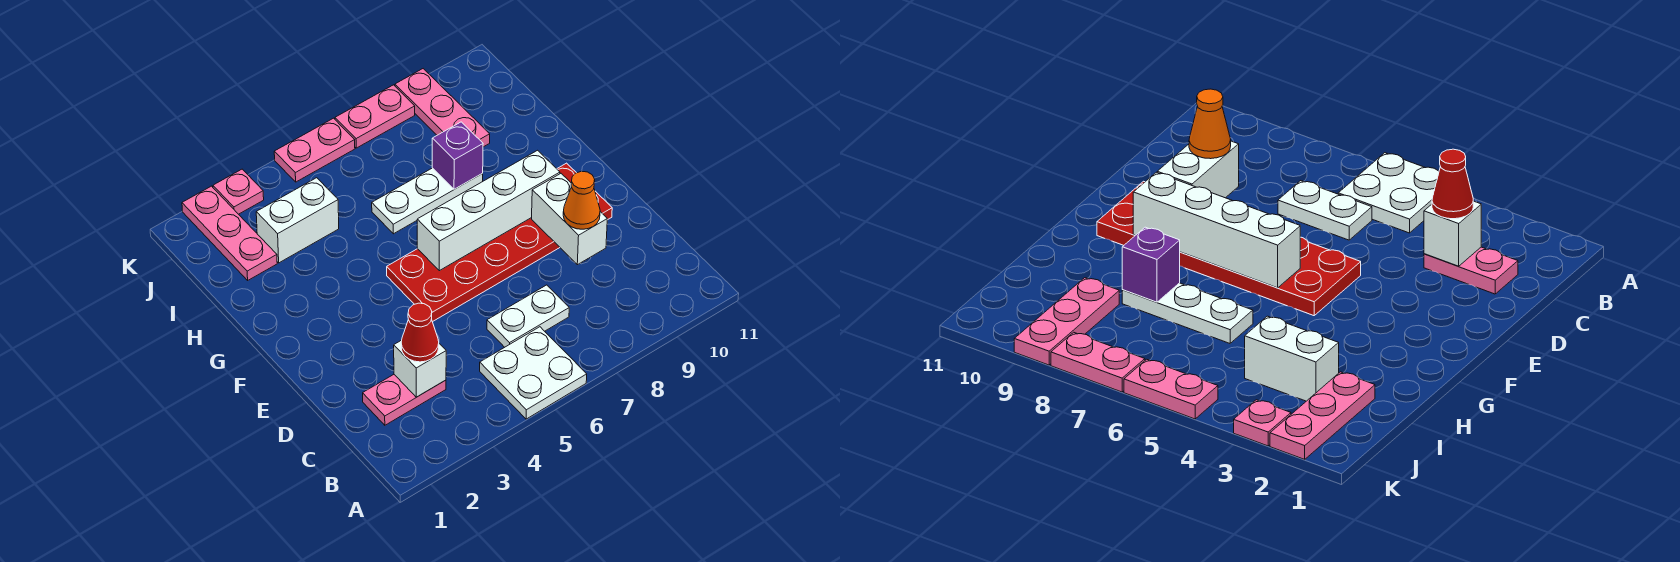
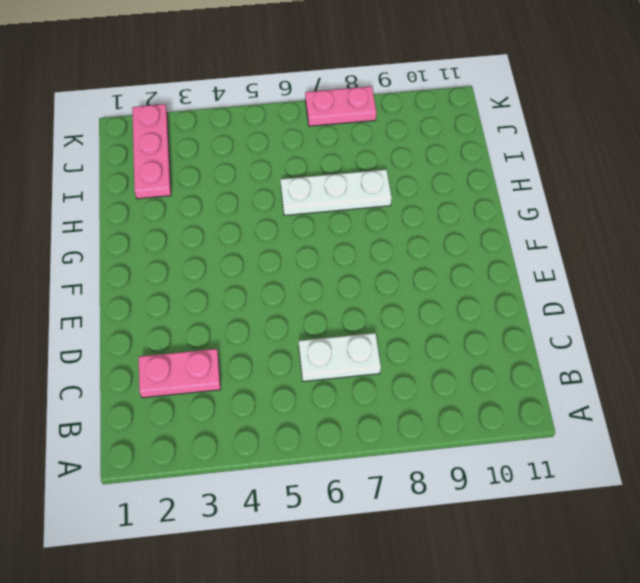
none -> white plate A5:B6 level 1
none -> red plate E5:F10 level 1
none -> white brick I3:I4 level 1

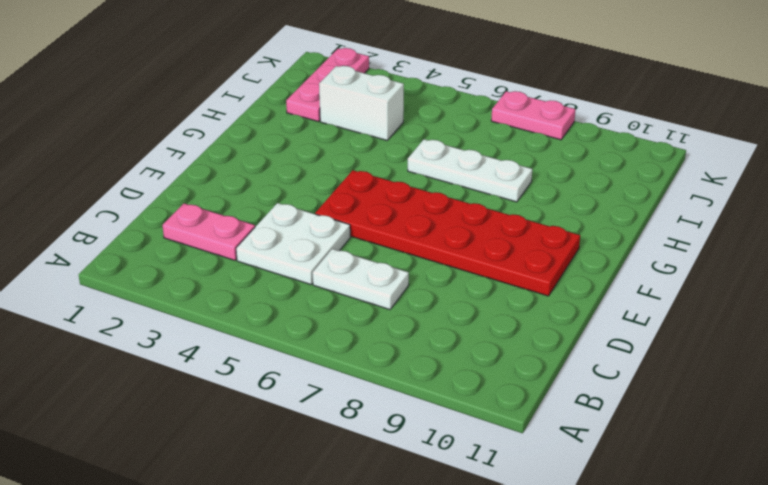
white plate C4:D5 level 1 -> white plate A5:B6 level 1
none -> pink plate I9:K9 level 1
none -> pink plate K3 level 1
none -> pink plate K5:K6 level 1

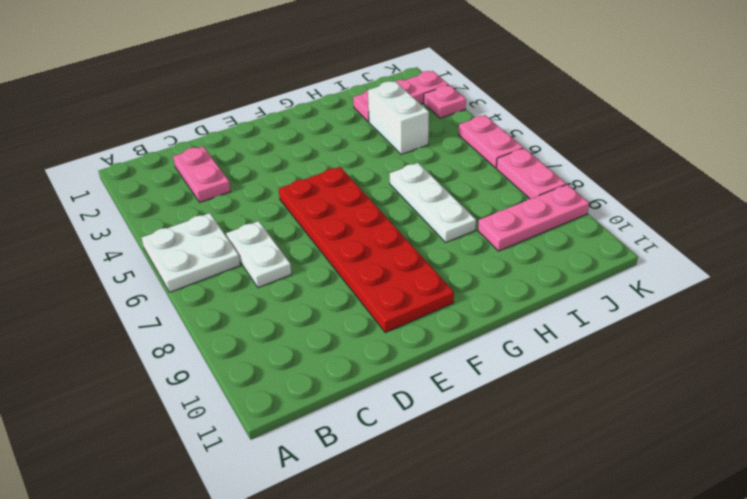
none -> white brick C3 level 2
none -> white brick D9:E9 level 2
none -> white brick F6:F9 level 2

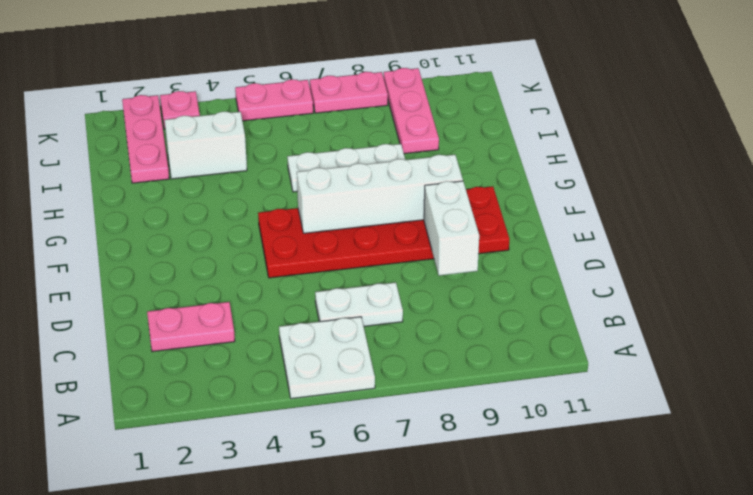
none -> white brick C3 level 2
none -> purple brick H8 level 2
none -> red cone C3 level 3

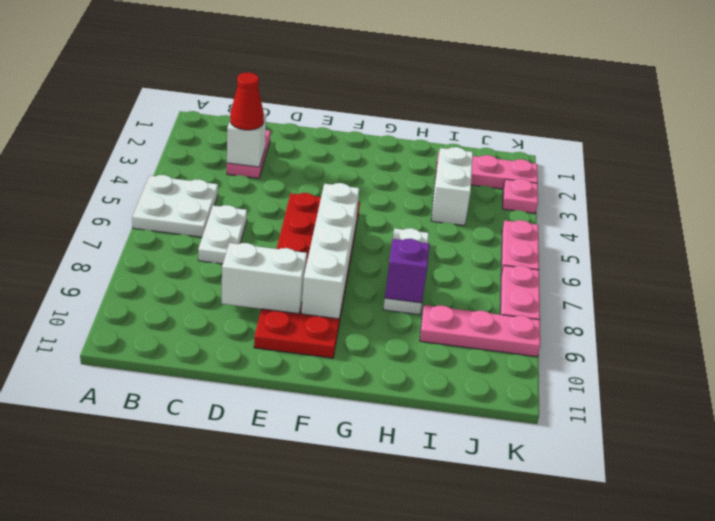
none -> orange cone D9 level 3

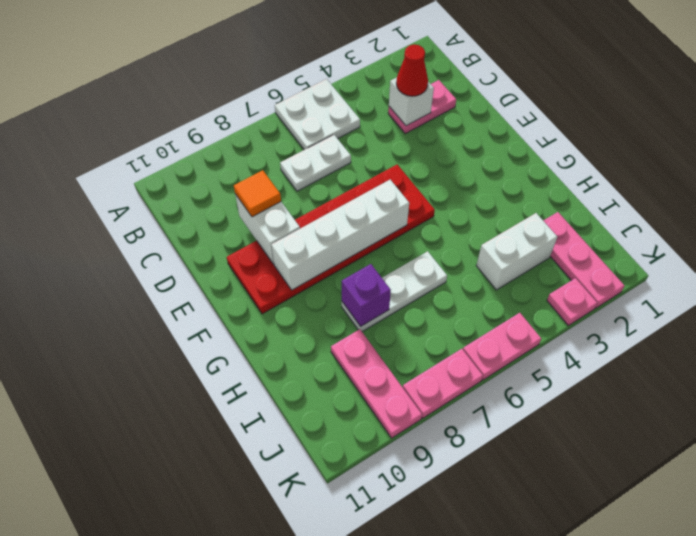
orange tile D9 level 3 -> orange cone D9 level 3

